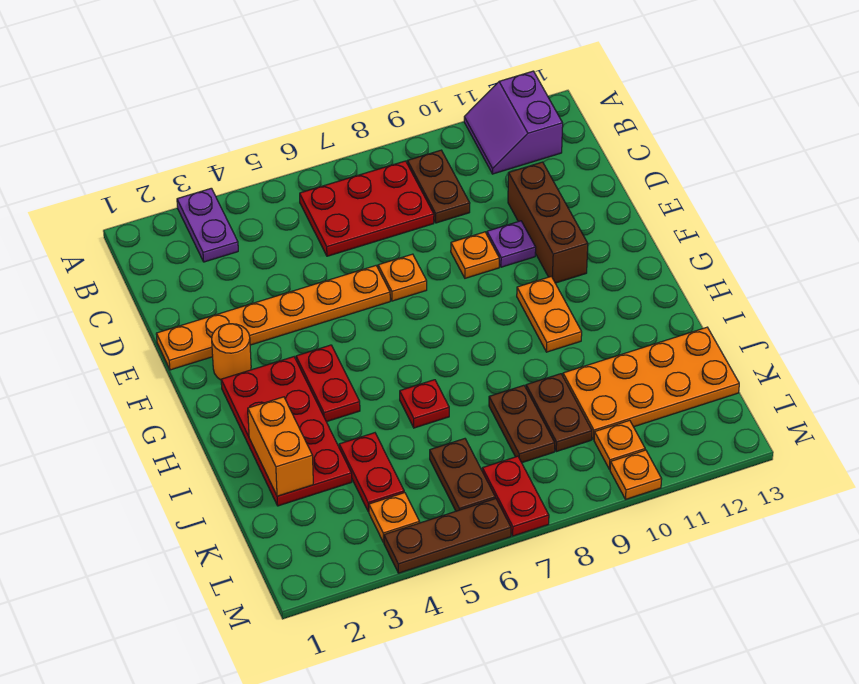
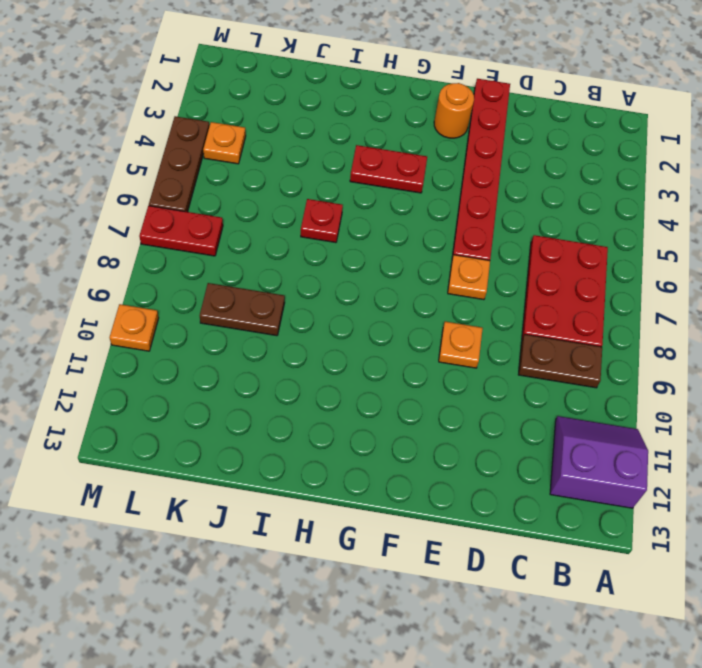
red plate E1:E6 level 1 -> orange plate E1:E6 level 1
none -> purple plate A3:B3 level 1
none -> brown brick D11:F11 level 1
none -> purple plate E10 level 1

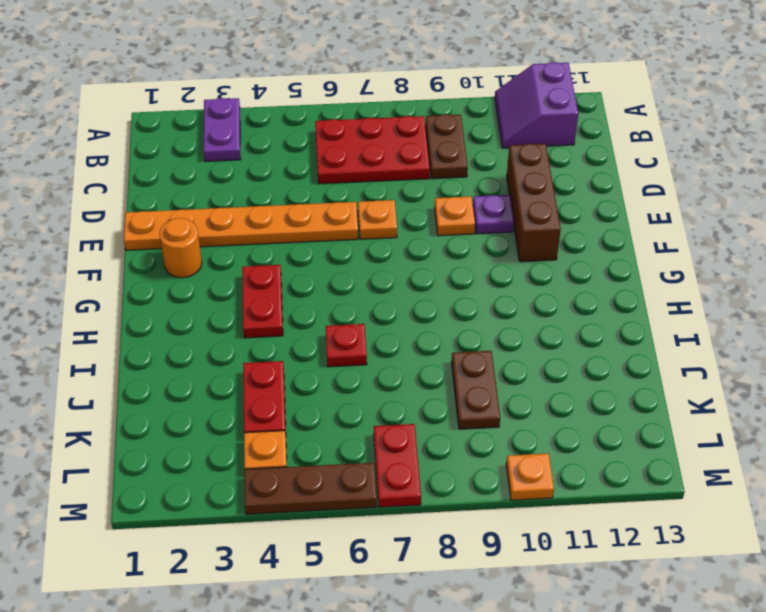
none -> red plate G2:J3 level 1
none -> orange plate G10:H10 level 1
none -> brown plate J8:K8 level 1

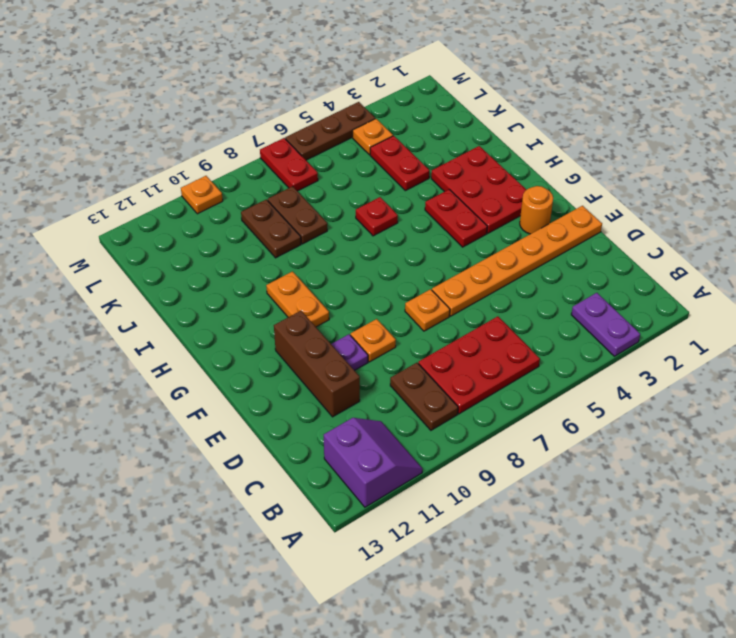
red plate G2:I3 level 1 -> red plate G2:J3 level 1
none -> orange plate J10:K13 level 1
none -> brown plate K6:L6 level 1
none -> orange plate L10 level 1

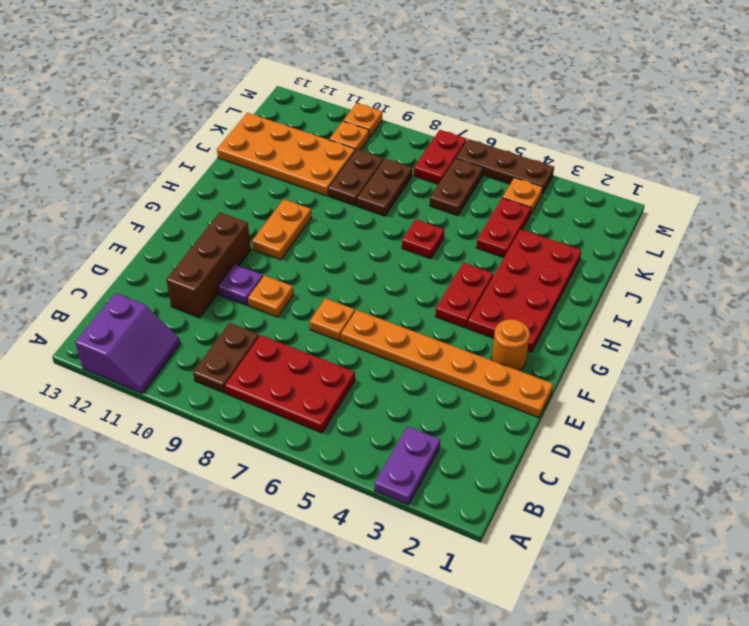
none -> orange brick I2:J2 level 2

